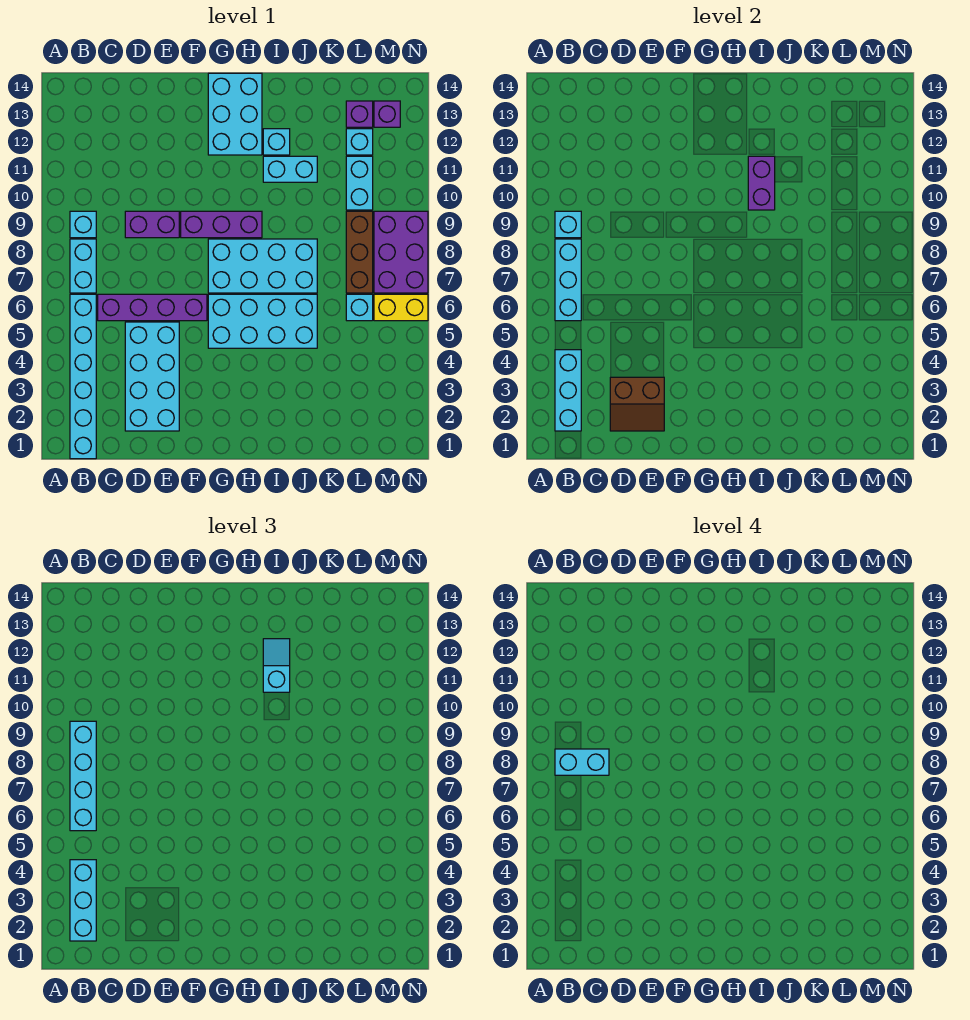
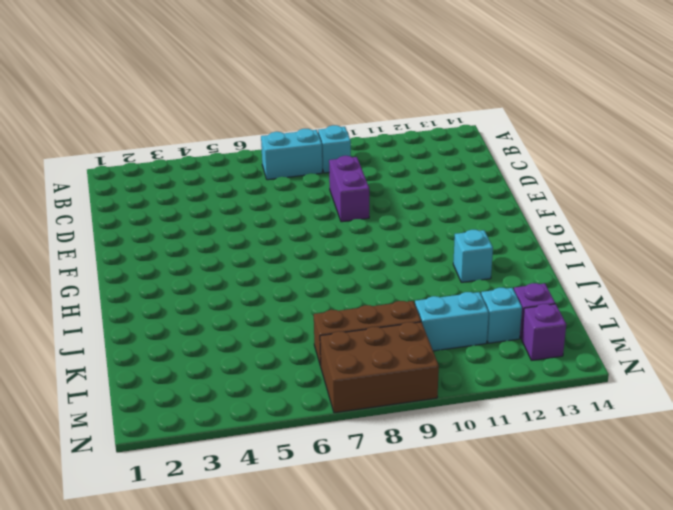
brown brick M7:N9 level 1 -> purple brick M7:N9 level 1
none -> cyan brick B1:B6 level 1
none -> purple brick C6:F6 level 1
none -> cyan brick D2:E5 level 1

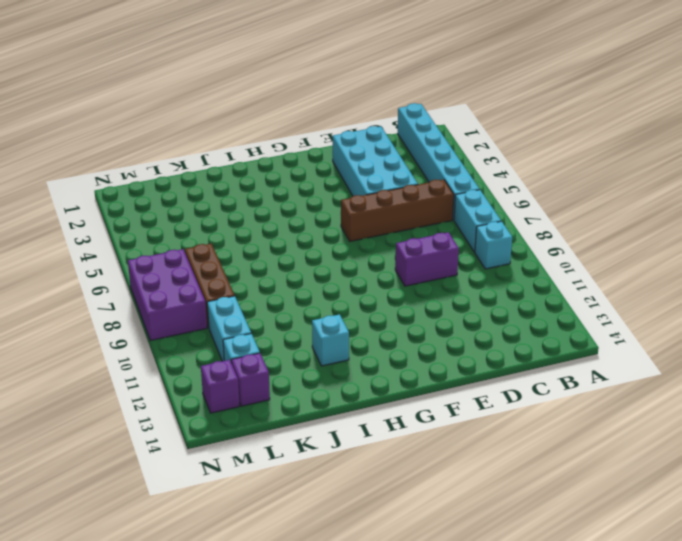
brown brick C6:F6 level 1 -> purple brick C6:F6 level 1
none -> purple brick F9:H9 level 1
none -> cyan brick G5:J6 level 1
none -> cyan brick G7:J8 level 1

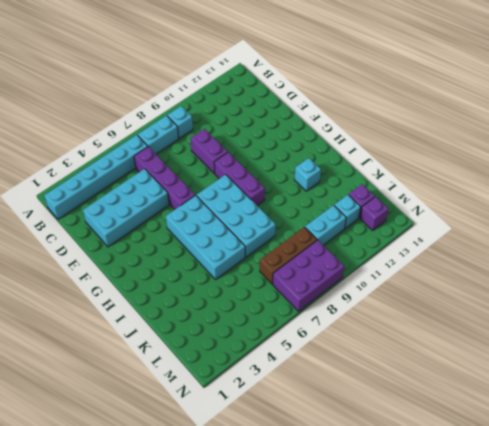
none -> cyan brick G12:H14 level 1
none -> cyan brick I11:J11 level 1
none -> cyan brick L6 level 1

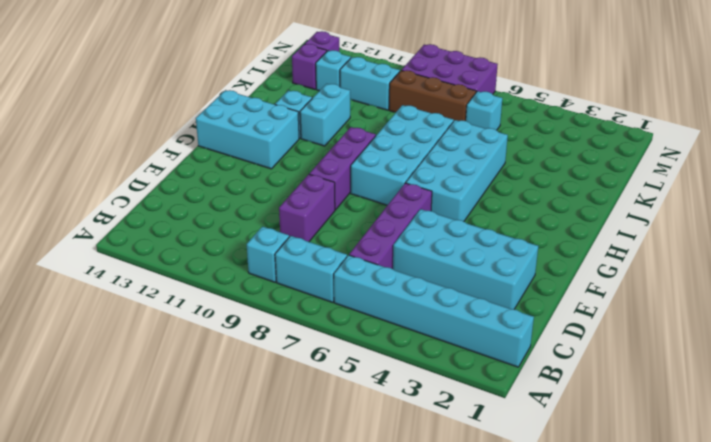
none -> yellow brick M6:N6 level 1
none -> cyan brick B2:B4 level 2
none -> cyan brick B6:B8 level 2

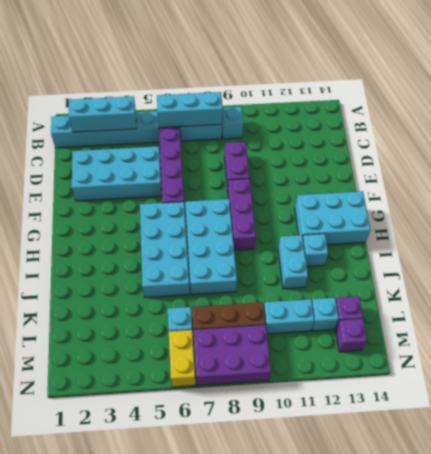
none -> cyan brick B9 level 2
none -> brown slope D2:E3 level 2 top 3
none -> purple brick I10:I11 level 2

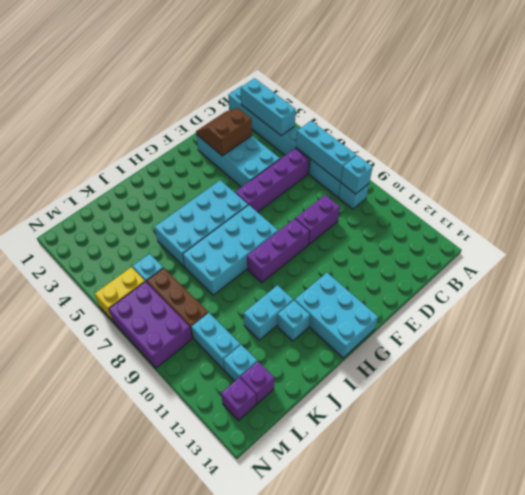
none -> purple brick I10:I11 level 2
none -> cyan brick B2:B4 level 3
none -> cyan brick B6:B9 level 3

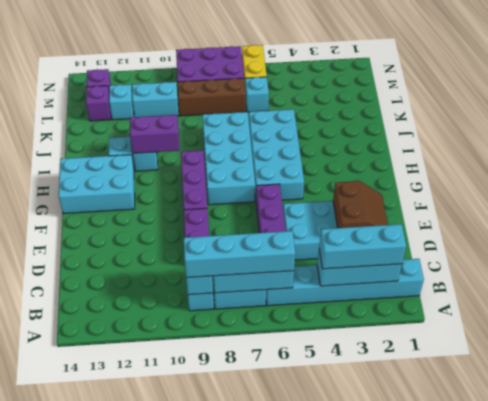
none -> cyan slope I11:I12 level 3 top 11
none -> cyan brick B8:C8 level 4

